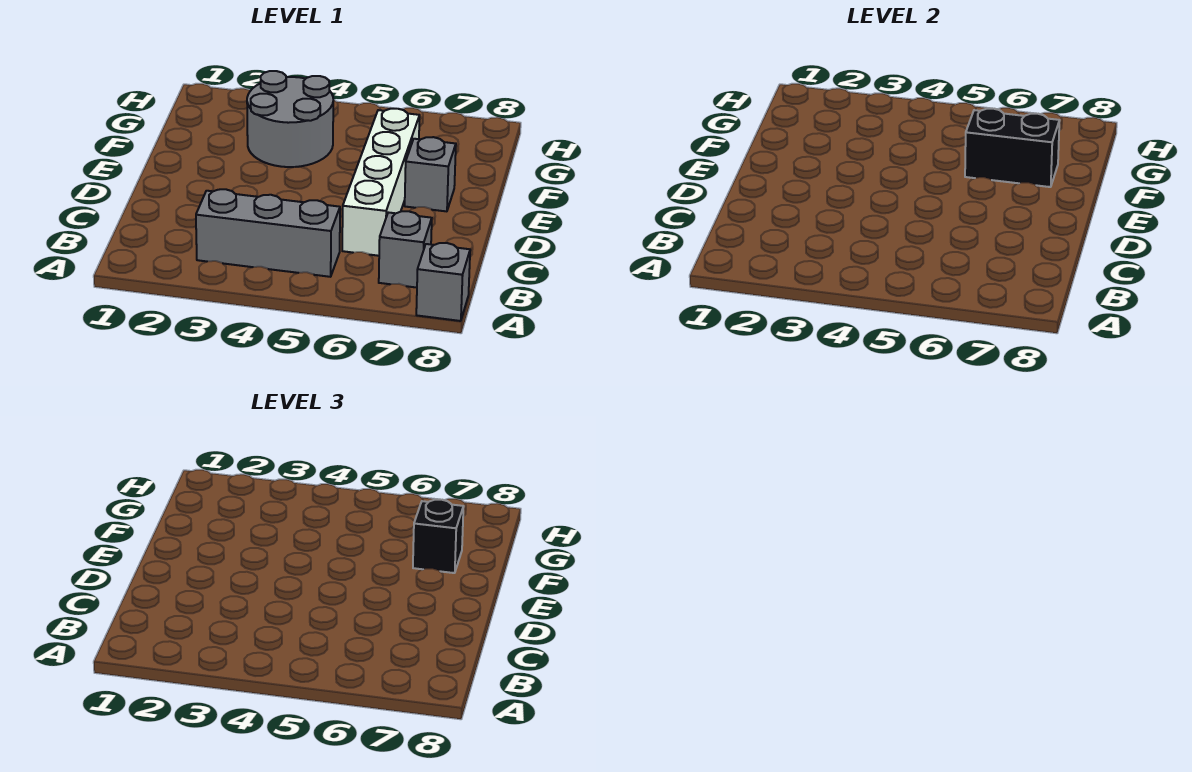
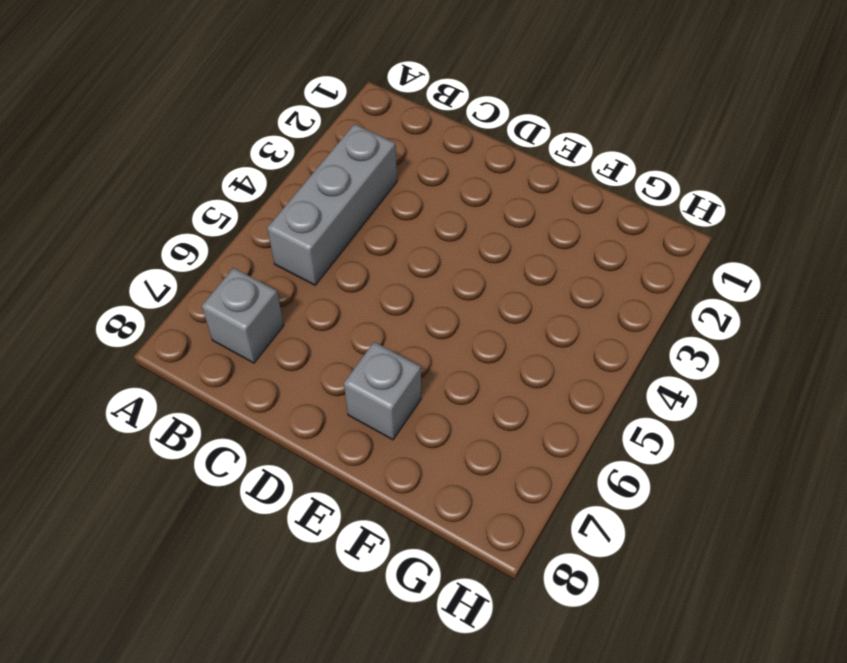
none -> grey brick A8 level 1
none -> white brick C6:F6 level 1

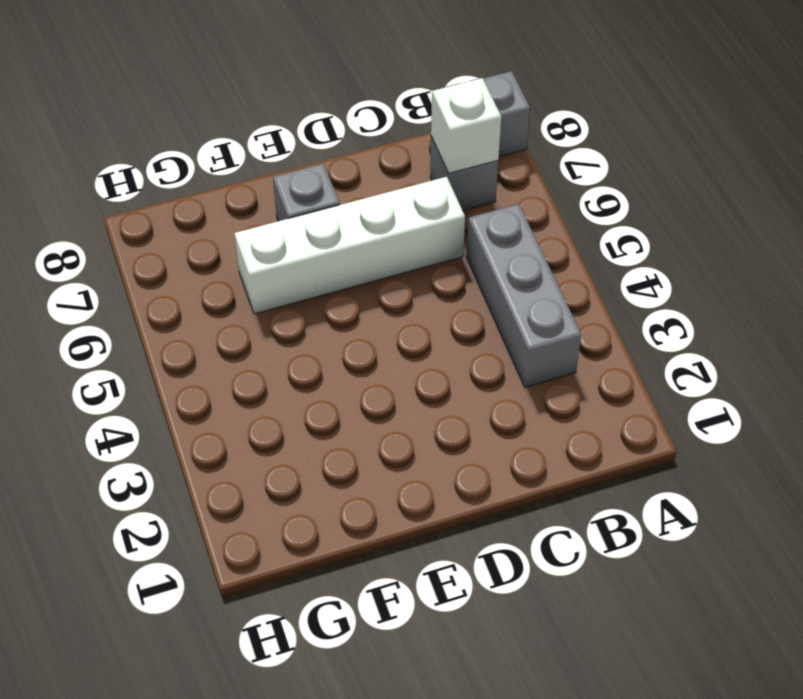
white brick B7 level 2 -> none
none -> grey round brick F3:G4 level 1
none -> black brick F6:F7 level 2

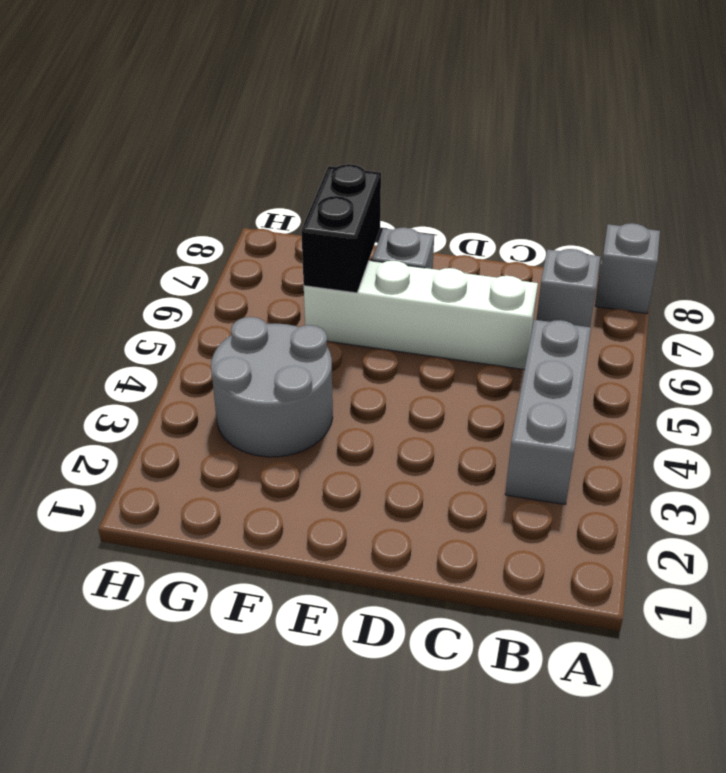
none -> black brick F7 level 3

